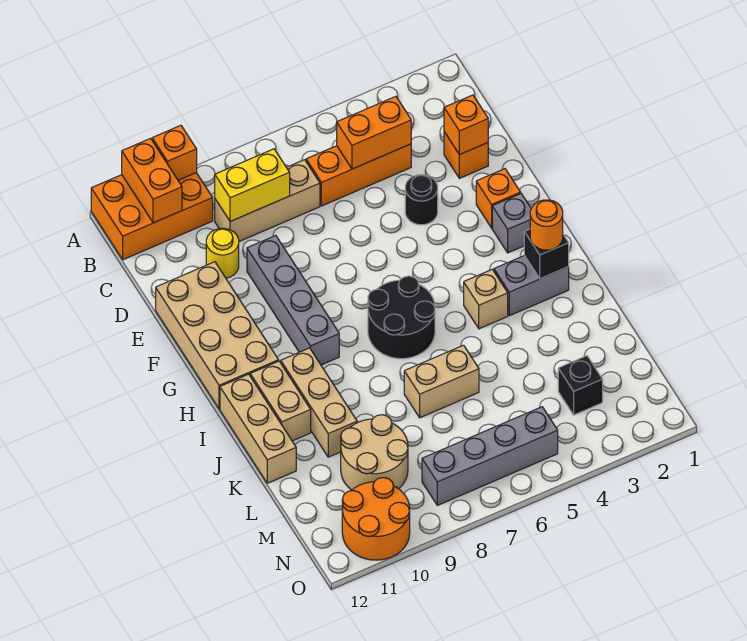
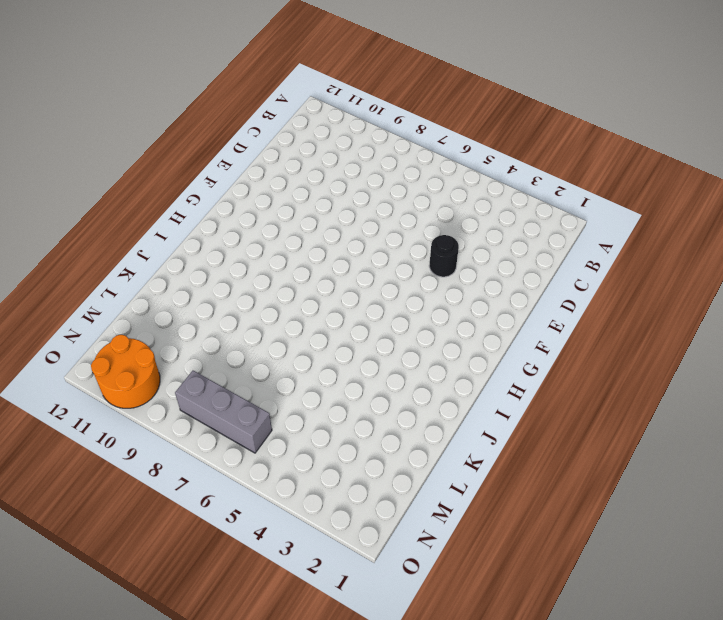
grey brick N6:N8 level 1 -> grey brick N5:N8 level 1
none -> orange brick A10:B12 level 1
none -> orange brick C4:C6 level 1
none -> tan brick C7:C9 level 1

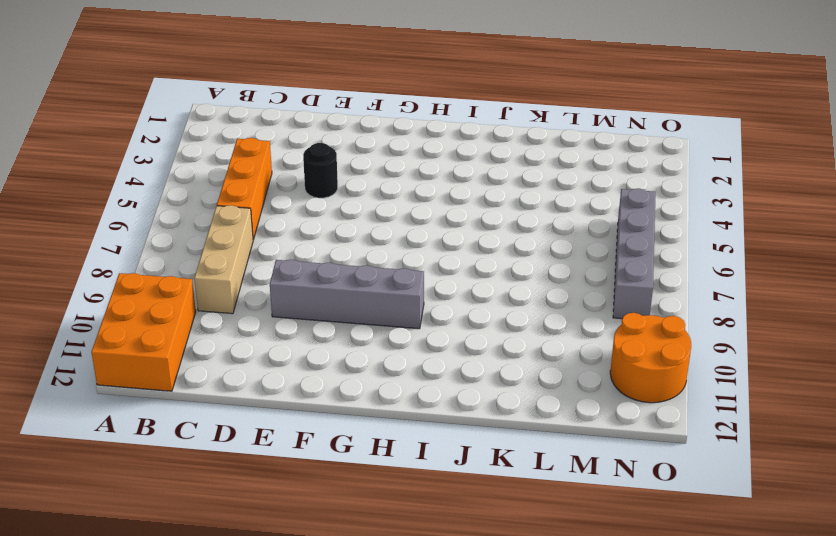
none -> orange brick D2 level 1
none -> yellow round brick D10 level 1
none -> tan brick E11:H12 level 1

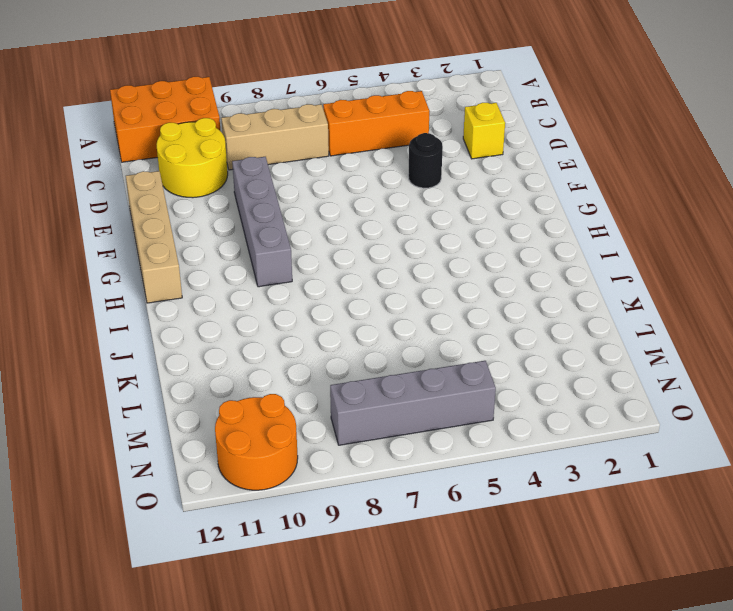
yellow round brick C10:D11 level 1 -> yellow round brick D10 level 1
yellow brick D2 level 1 -> orange brick D2 level 1
tan brick E12:H12 level 1 -> tan brick E11:H12 level 1
none -> orange brick F2 level 1
none -> grey brick G2 level 1
none -> black round brick H6:I7 level 1

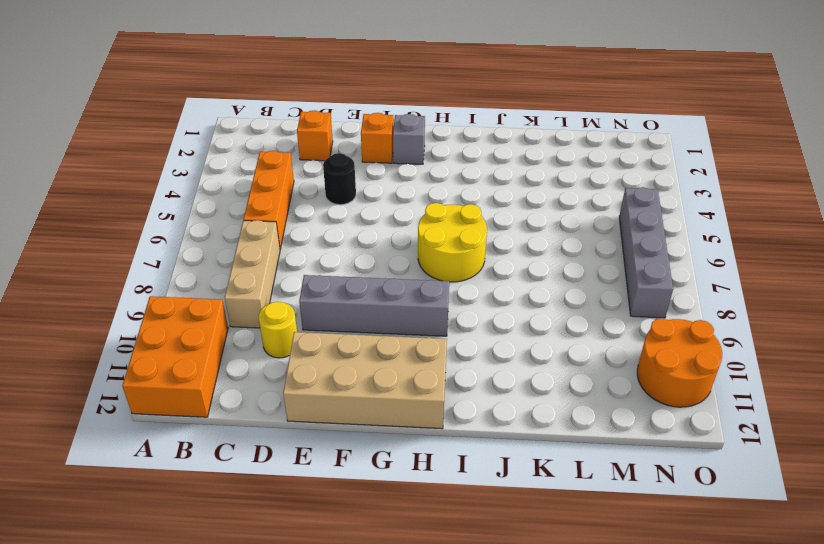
yellow round brick H6:I7 level 1 -> black round brick H6:I7 level 1
none -> grey brick I2:I3 level 1
none -> tan brick I4 level 1
none -> tan brick I10:K10 level 1

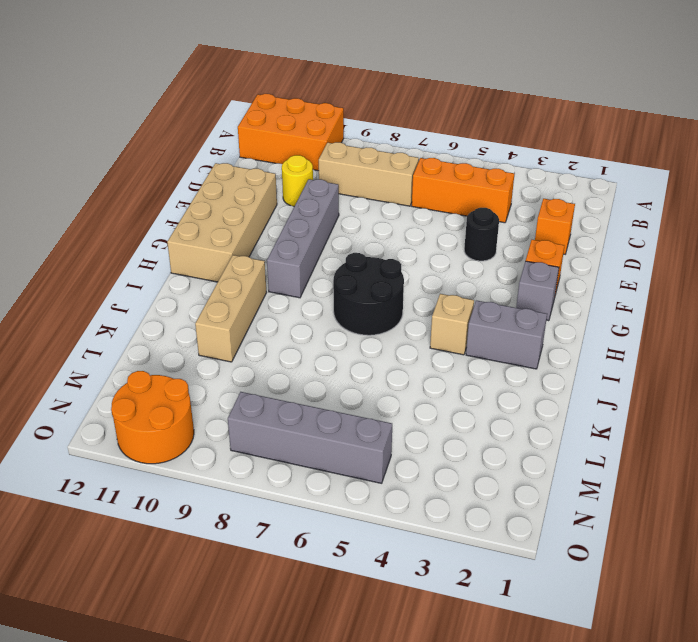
none -> tan brick I11:J11 level 1
none -> tan brick I12:K12 level 1
none -> tan brick K6:K7 level 1

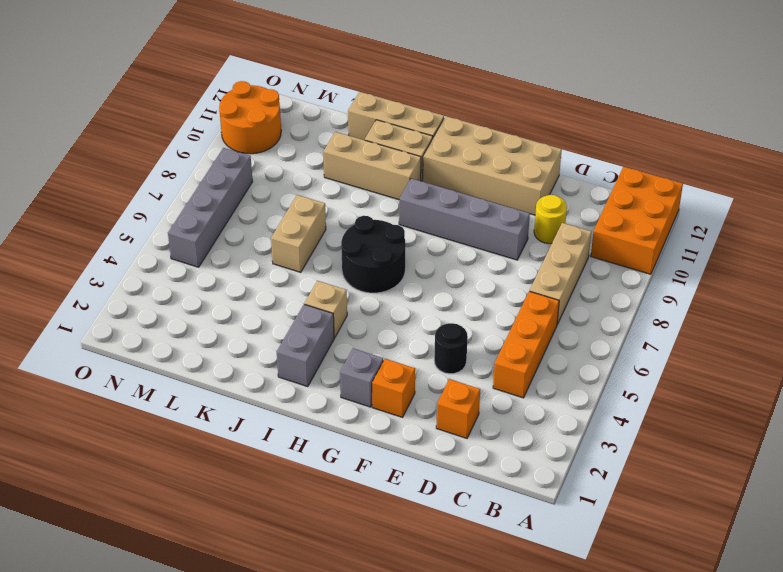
none -> tan round brick L9:M10 level 1
none -> black brick M3 level 1
none -> orange brick A10 level 2

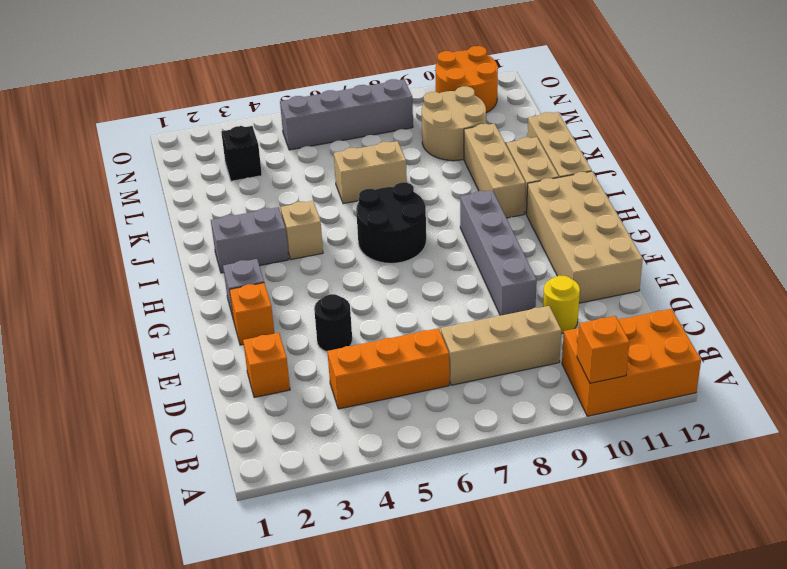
none -> orange brick A11:B11 level 2
none -> orange brick C4:C5 level 2
none -> yellow brick C8:C9 level 2

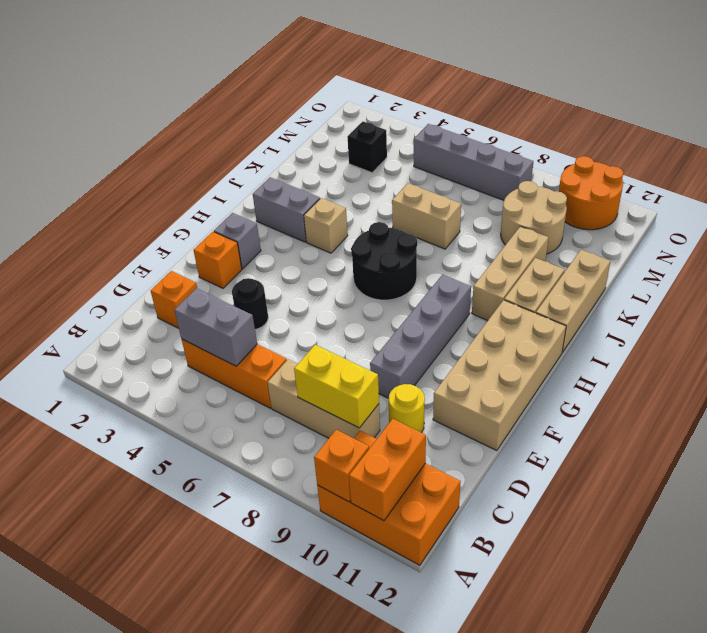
grey brick C4:C5 level 2 -> orange brick C4:C5 level 2
none -> orange brick D2 level 2
none -> black brick I2 level 2
none -> orange round brick I2 level 3

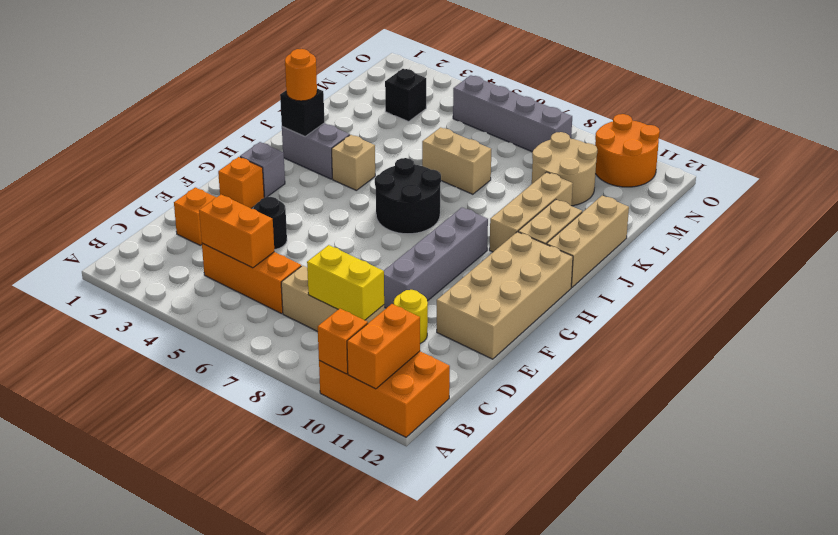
none -> orange brick D2 level 2

